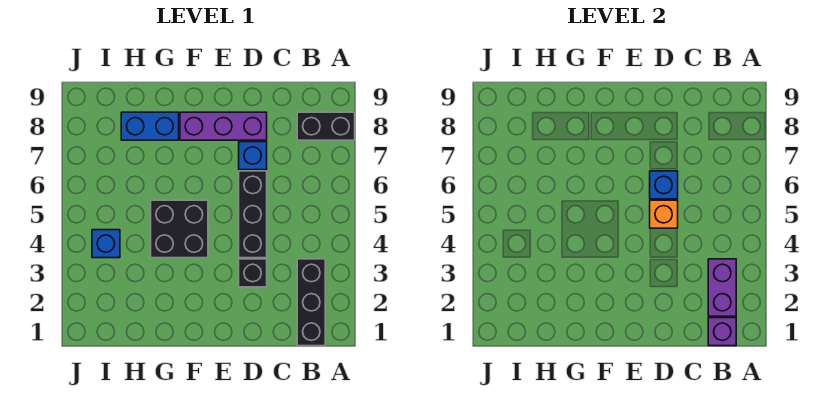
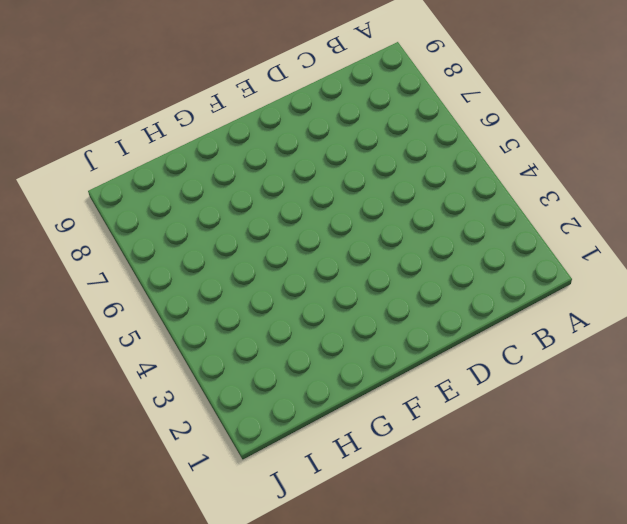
none -> black brick A8:B8 level 1
none -> black brick B1:B3 level 1
none -> black brick D3 level 1

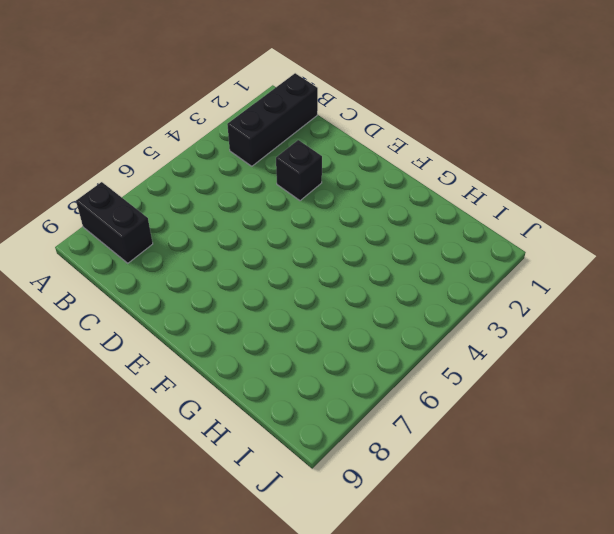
none -> black brick D4:D6 level 1
none -> blue brick D7 level 1
none -> purple brick D8:F8 level 1

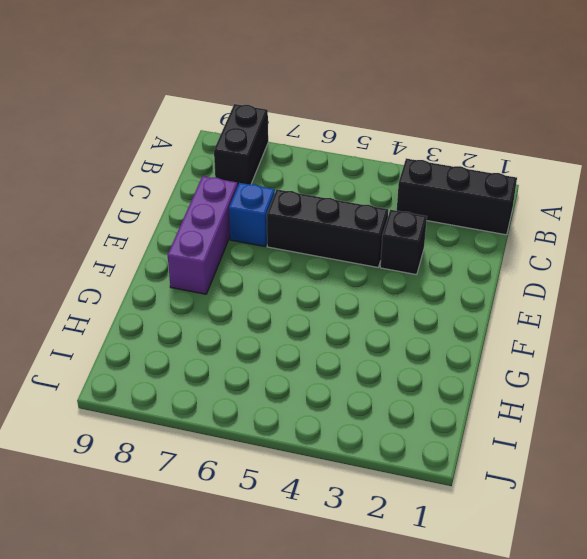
none -> black brick F4:G5 level 1
none -> blue brick G8:H8 level 1
none -> blue brick I4 level 1

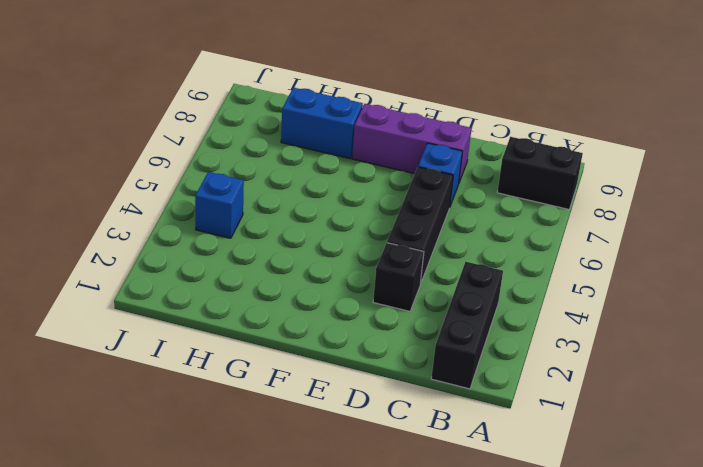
none -> black brick F4:G5 level 1
none -> purple brick B1 level 2
none -> purple brick B2:B3 level 2

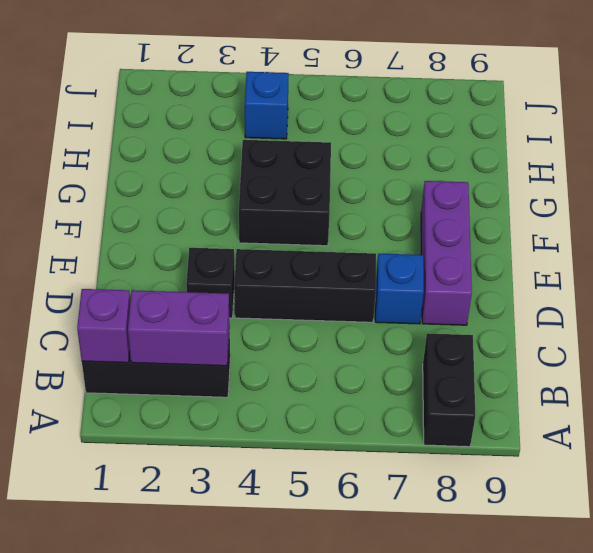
none -> blue brick G8:H8 level 1
none -> orange brick D5 level 2
none -> blue brick D6 level 2

